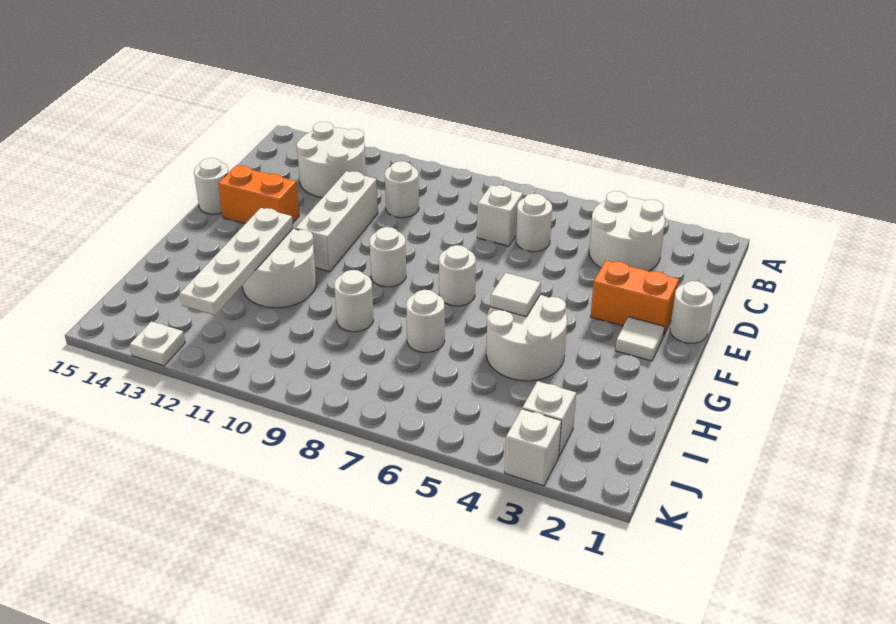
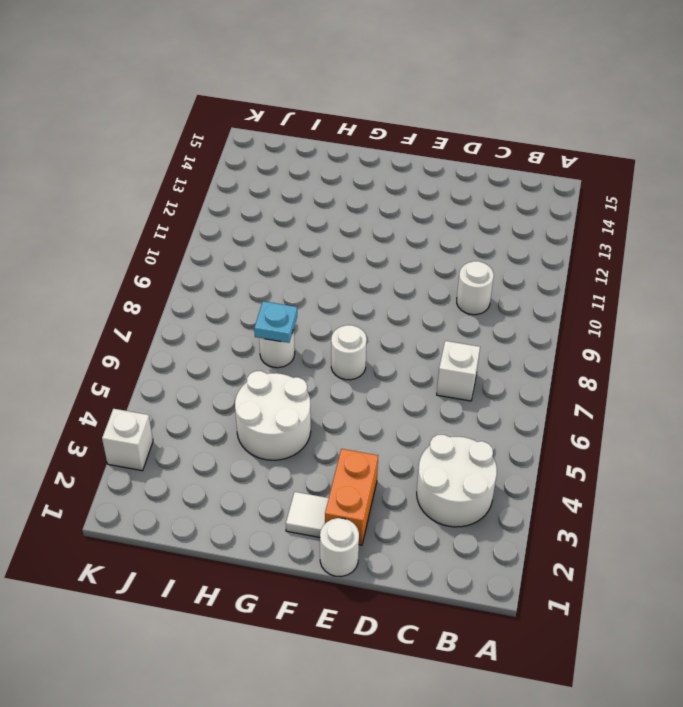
cyan plate H7 level 2 -> none
none -> white round brick B12:C13 level 1
none -> white round brick C6 level 1
none -> white brick D11:F11 level 1

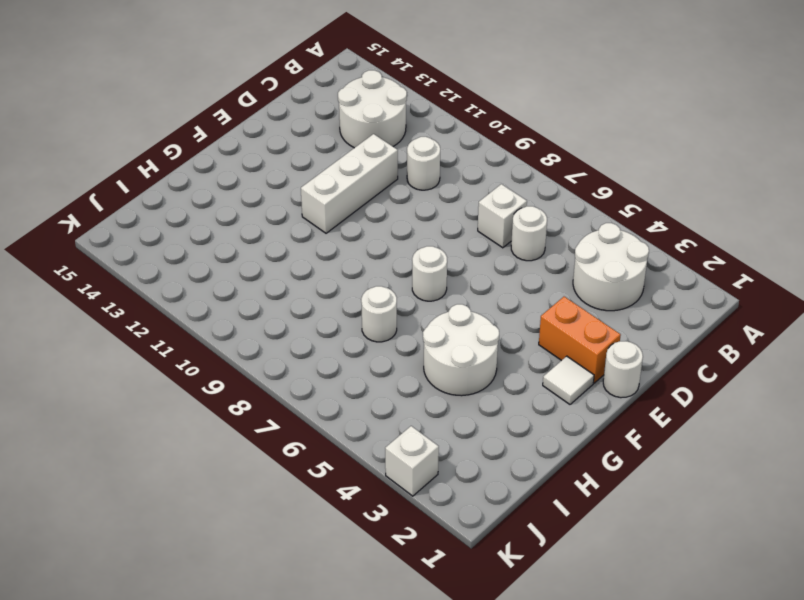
none -> orange brick E13:E14 level 1
none -> white round brick E15 level 1
none -> white round brick F9 level 1

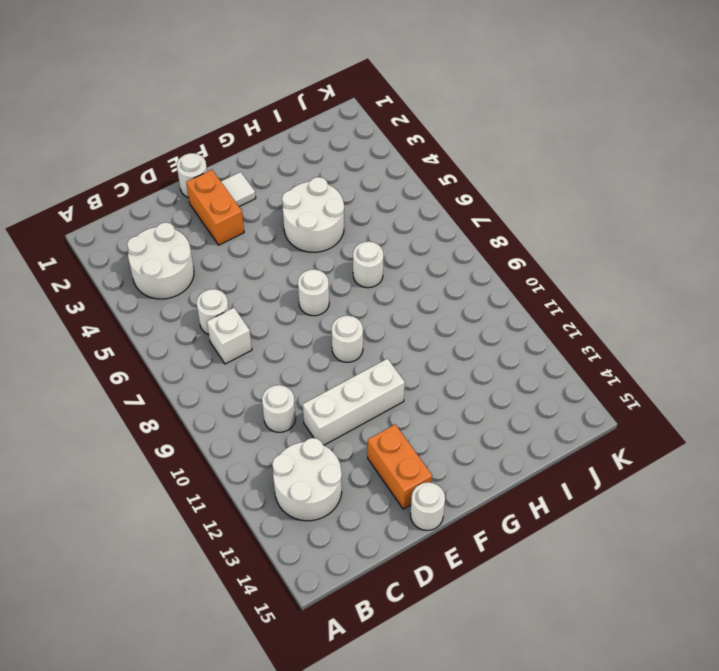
none -> white round brick G11:H12 level 1
none -> white round brick H9 level 1
none -> white brick J3 level 1

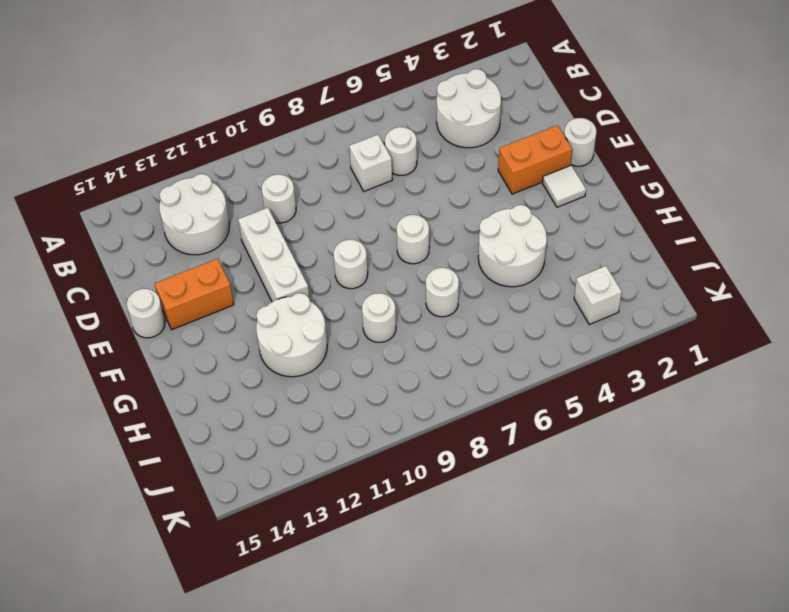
none -> white brick K3 level 1
none -> white plate K13 level 1
none -> white tile G5 level 2

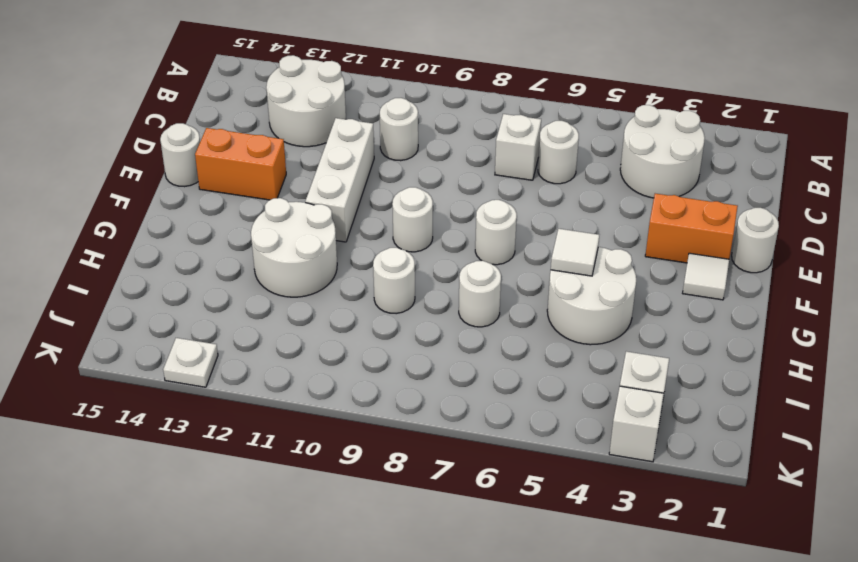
none -> white plate G12:J12 level 2

